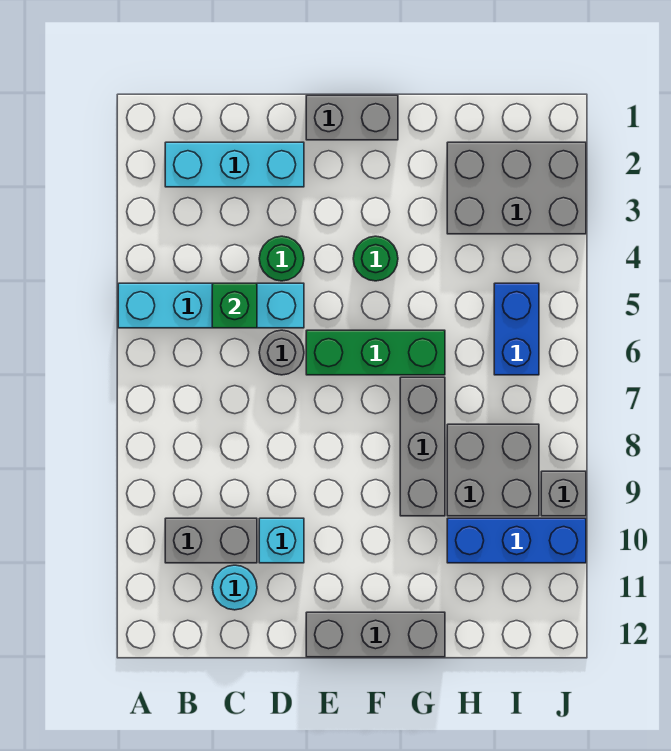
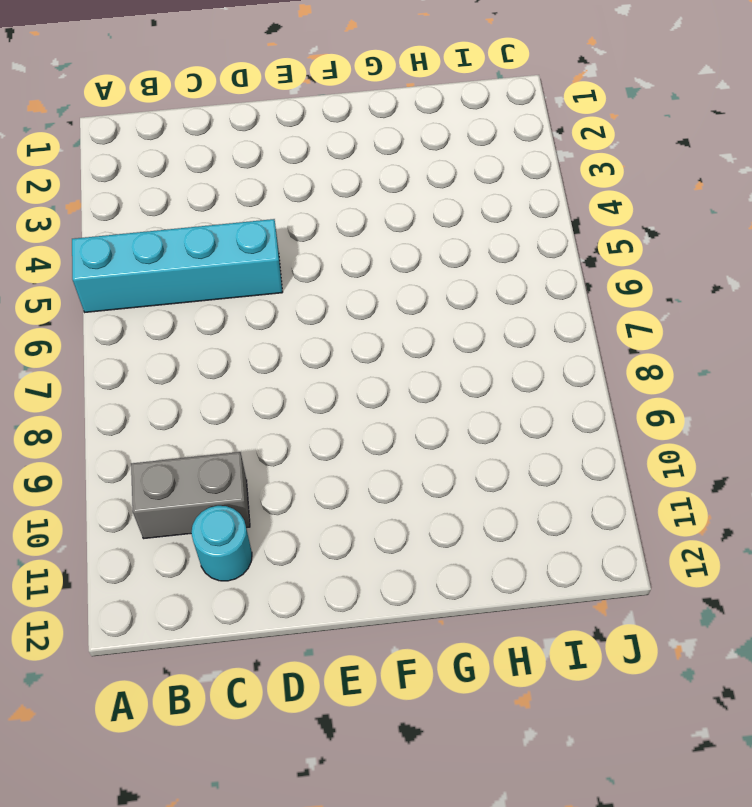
none -> cyan brick B2:D2 level 1
none -> green round brick D4 level 1
none -> grey round brick D6 level 1

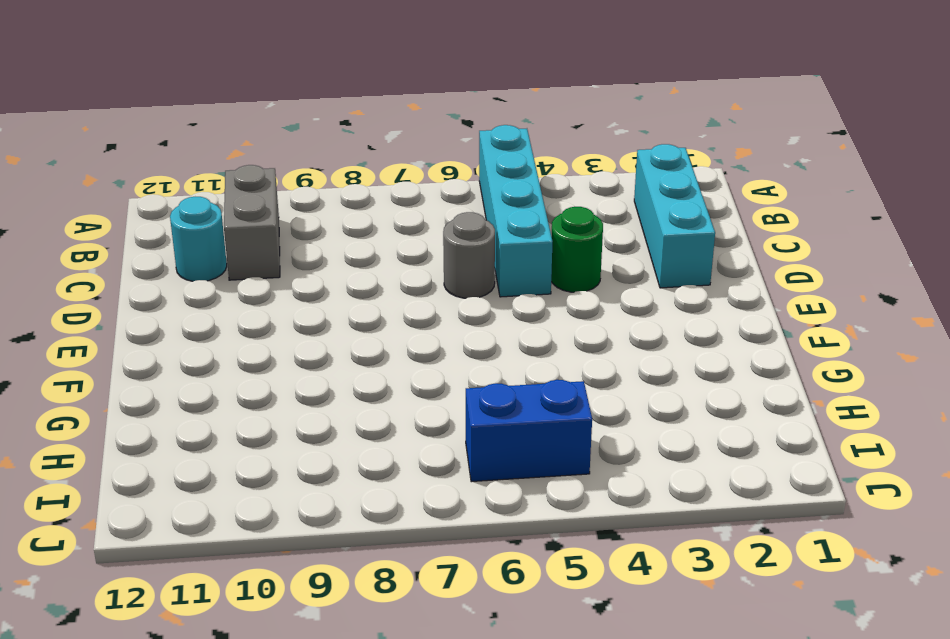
none -> cyan brick D10 level 1
none -> grey brick E1:F1 level 1
none -> green brick E6:G6 level 1

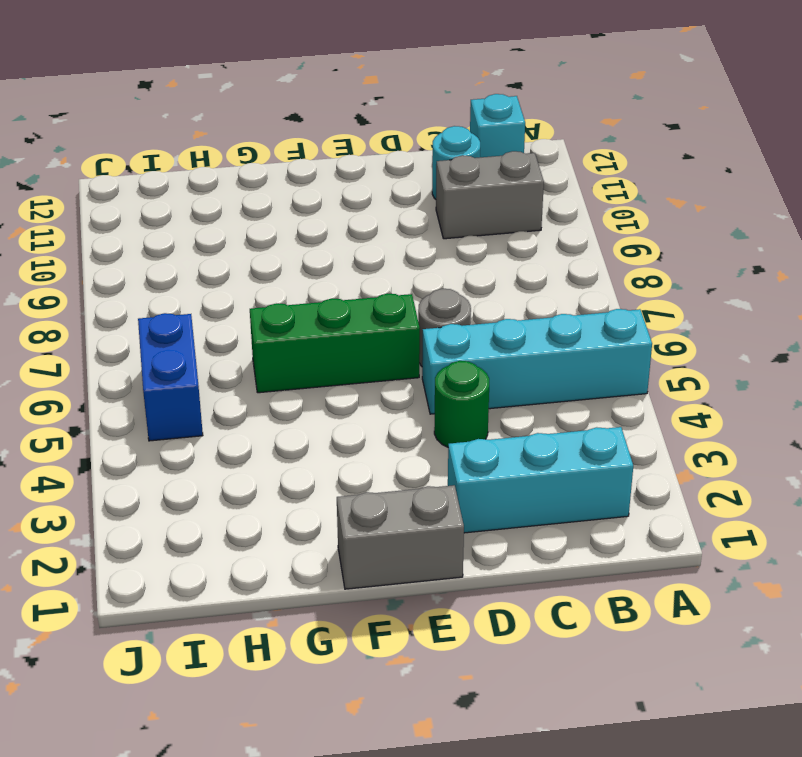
cyan brick B12 level 1 -> cyan brick D10 level 1
none -> grey brick E12:G12 level 1
none -> green round brick F4 level 1
none -> grey brick G7:G9 level 1

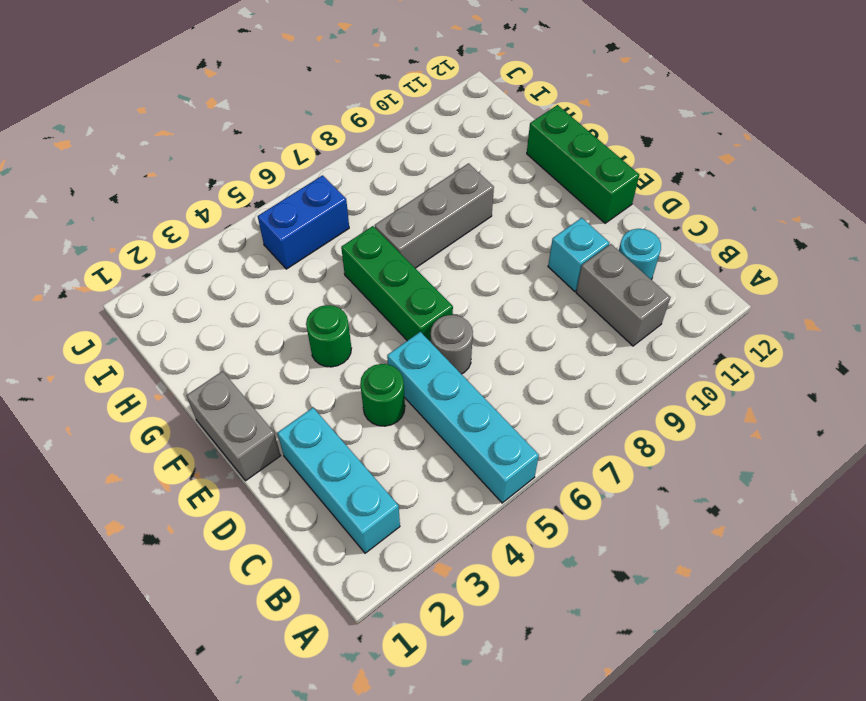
green brick E12:G12 level 1 -> grey brick E12:G12 level 1
none -> grey brick H2:J3 level 1
none -> grey brick H8:I9 level 1
none -> blue brick H10:J10 level 1

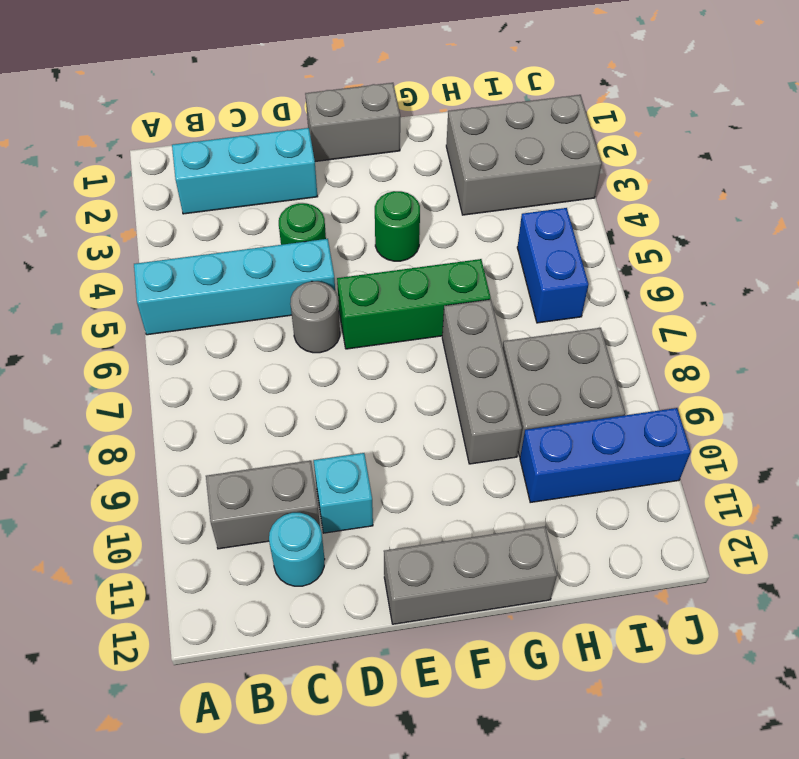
none -> grey brick J9 level 1
none -> green brick C5 level 2

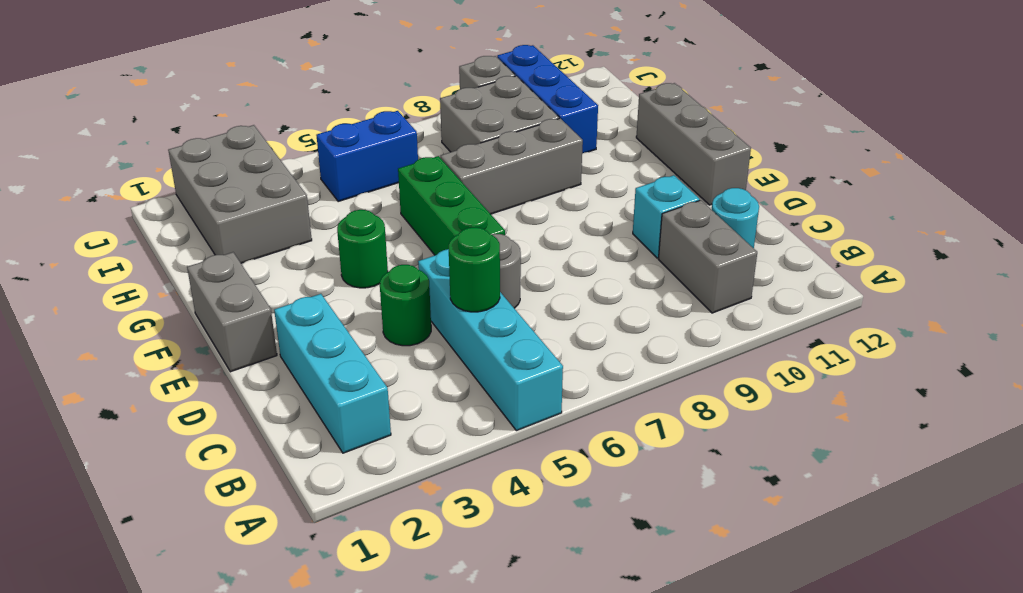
green round brick C5 level 2 -> green brick C5 level 2

